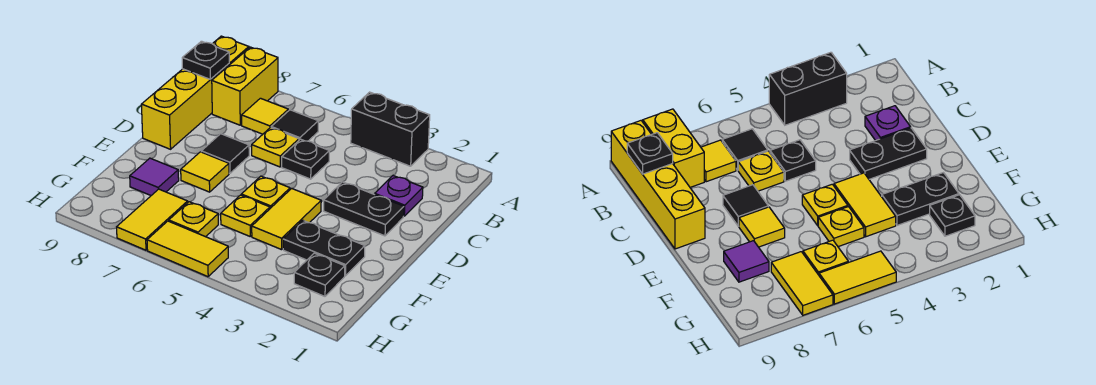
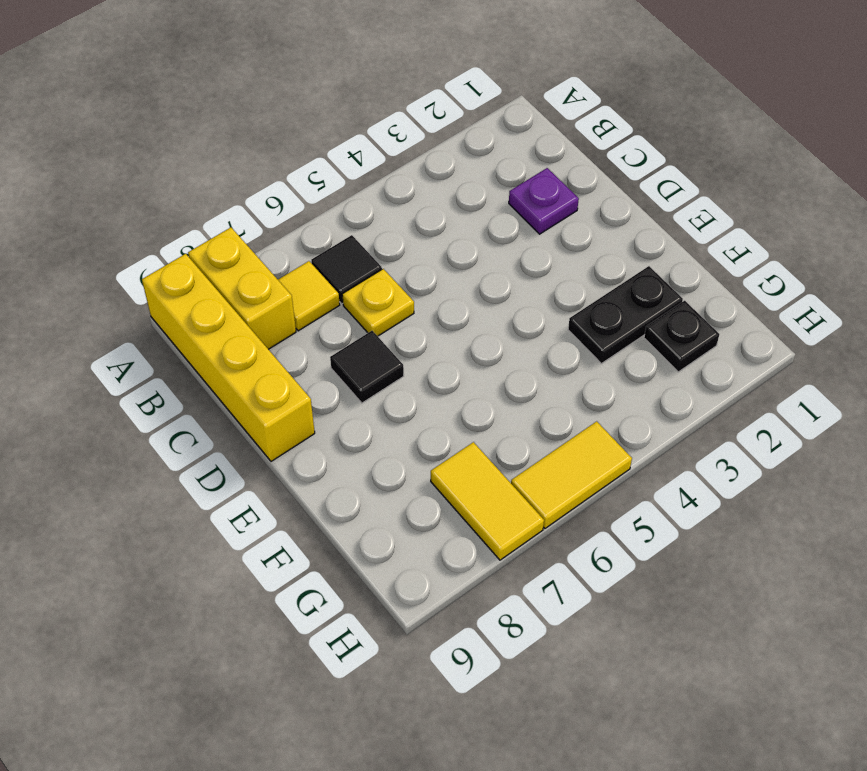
none -> black brick A3:A4 level 1
none -> black plate C5 level 1
none -> black plate D2:D3 level 1

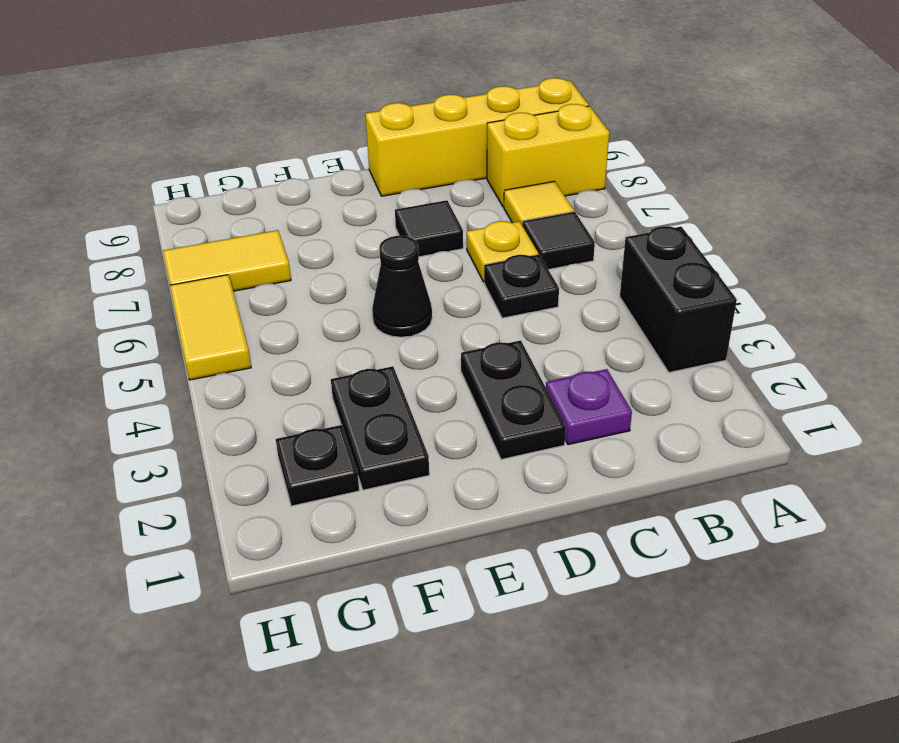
black cone E5 level 1 -> yellow plate E5 level 1
none -> yellow tile E4:F4 level 1
none -> yellow tile E7 level 1
none -> yellow plate F5 level 1

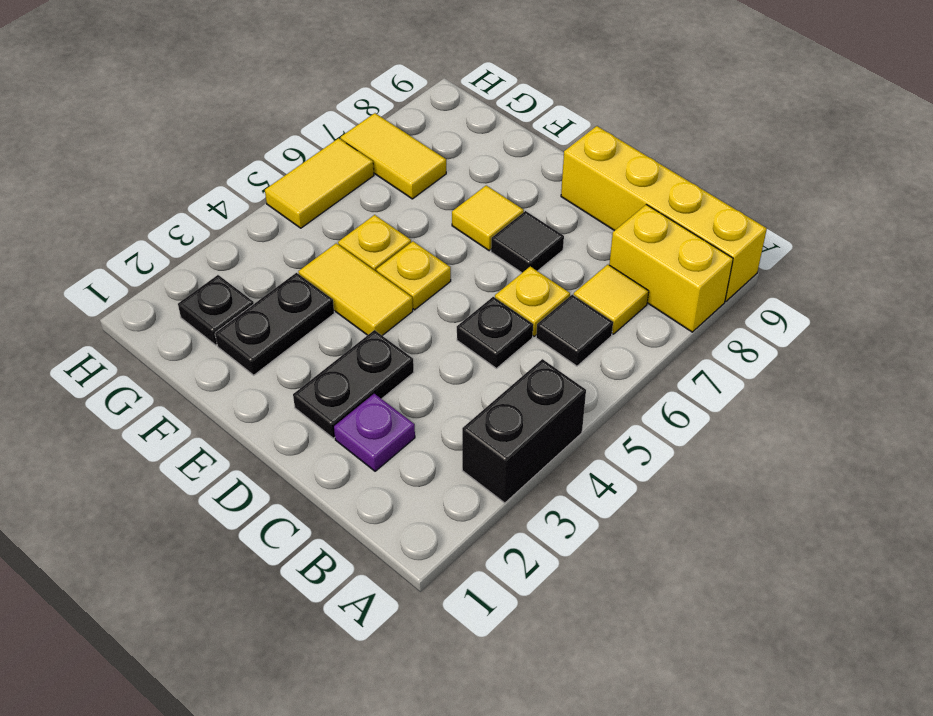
none -> purple tile F8 level 1
none -> yellow plate G6 level 1
none -> black plate B9 level 2

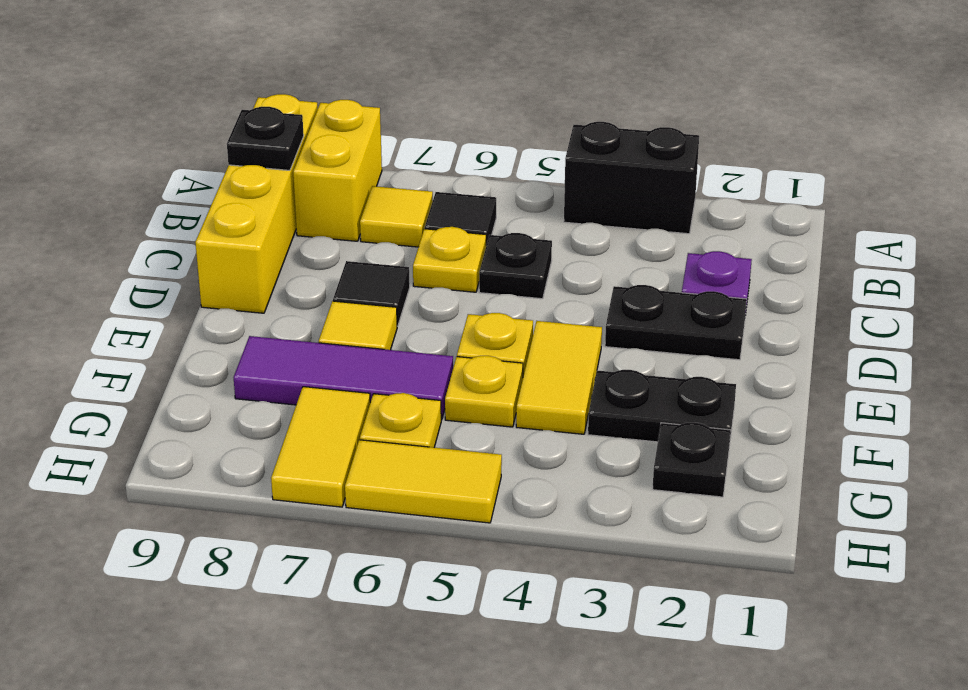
purple tile F6:F8 level 1 -> purple tile F8 level 1

